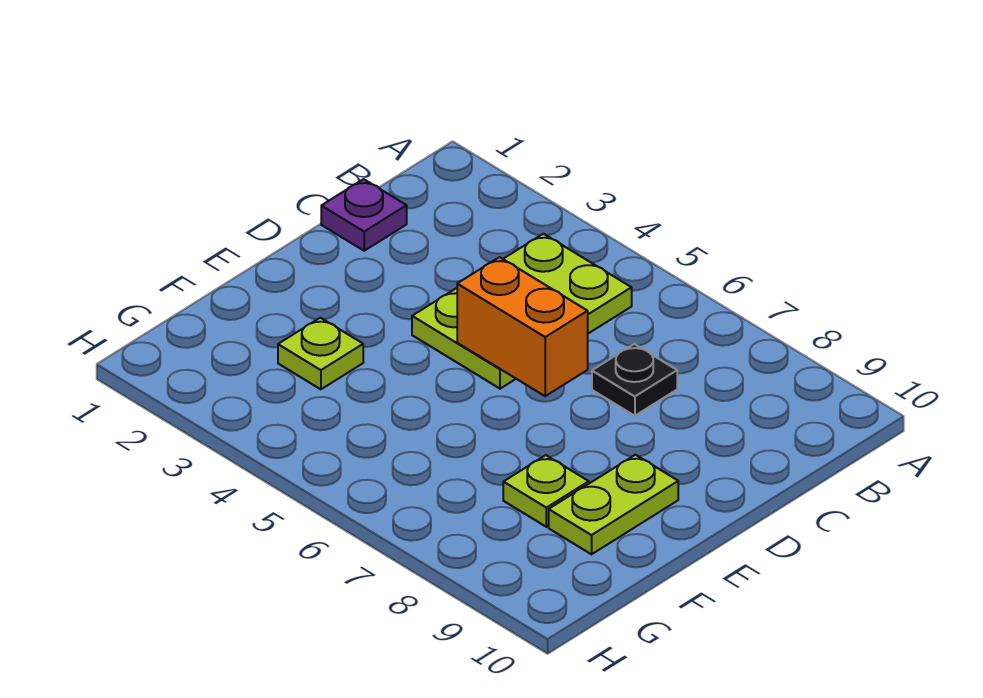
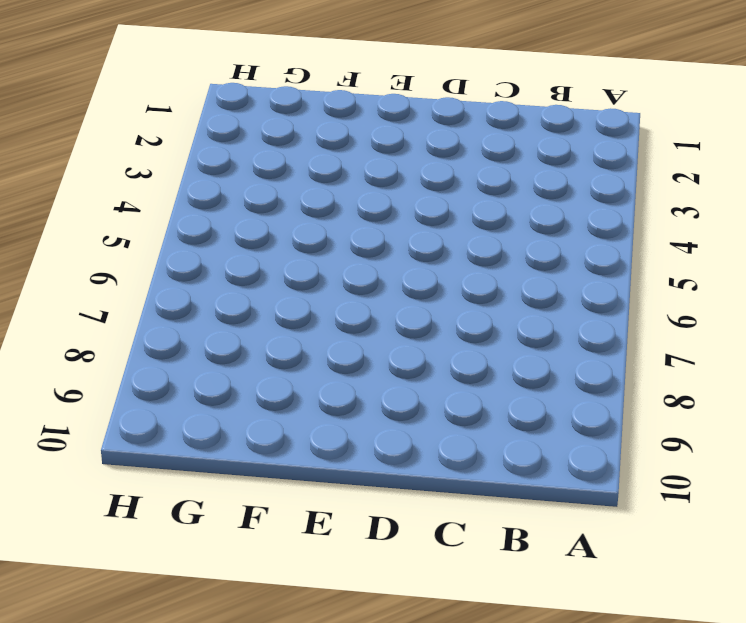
none -> lime plate B4:D5 level 1
none -> purple plate C1 level 1

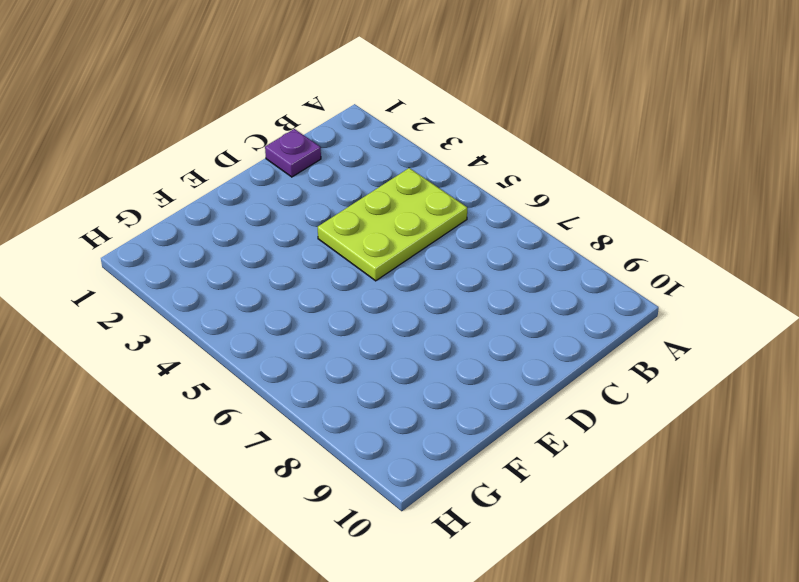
none -> black plate C7 level 1
none -> lime plate E9:F9 level 1

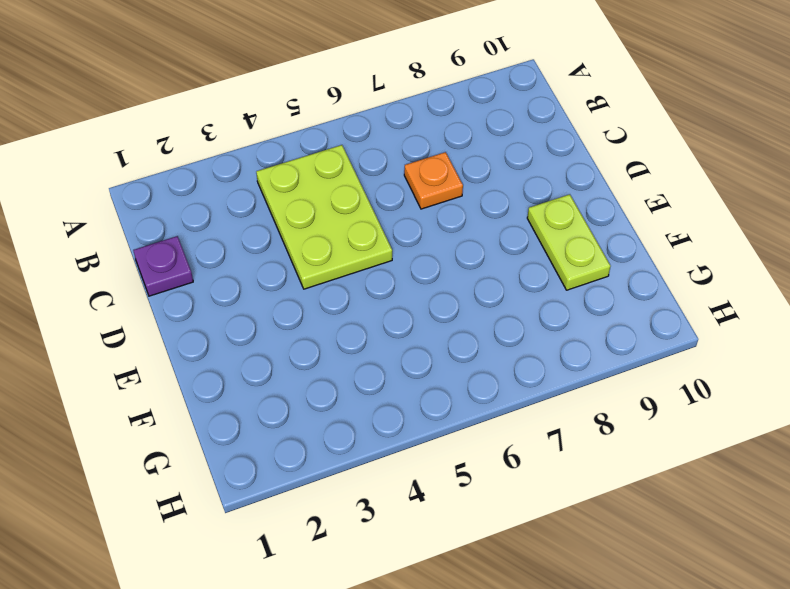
orange plate C7 level 1 -> black plate C7 level 1
none -> lime plate F3 level 1
none -> lime plate F8 level 1

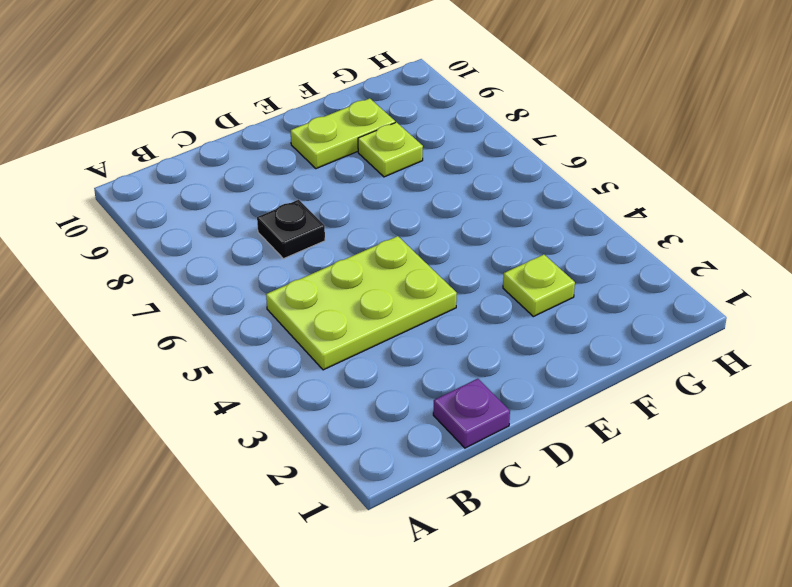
none -> orange brick D5:D6 level 2

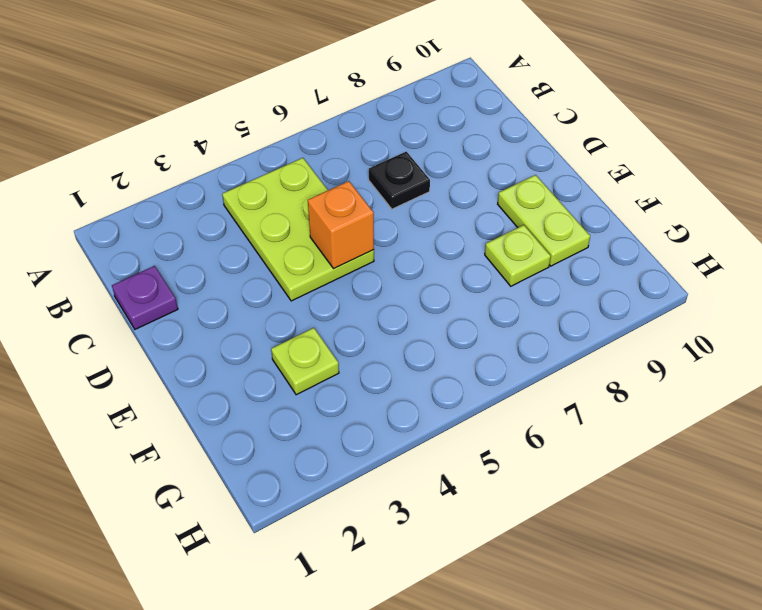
orange brick D5 level 2 -> orange brick D5:D6 level 2

